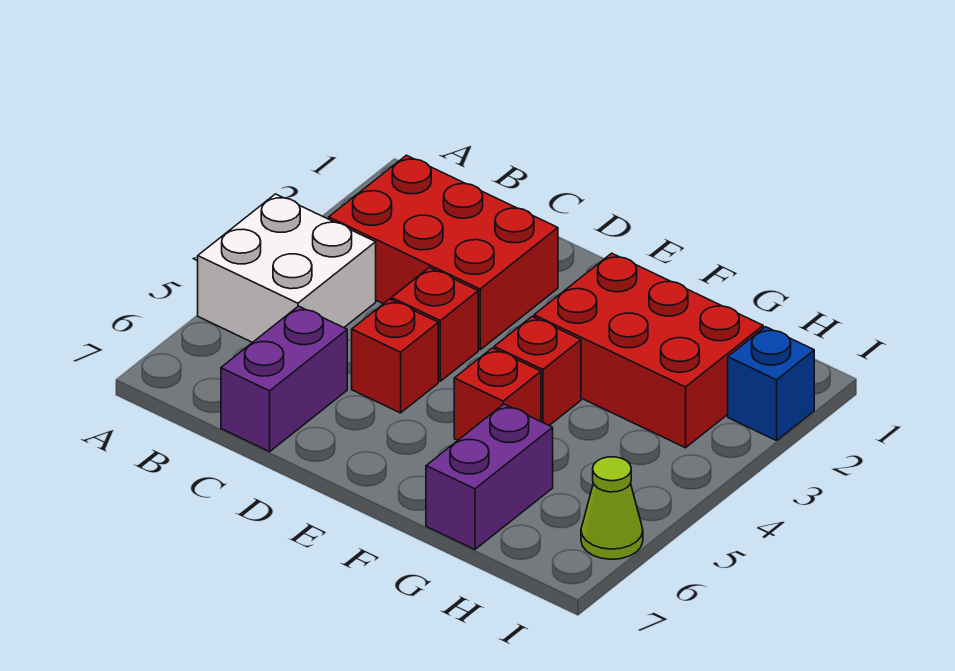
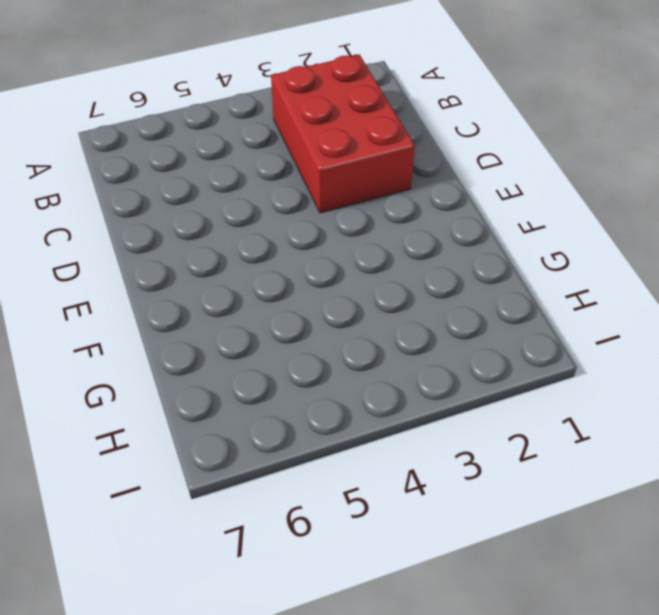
none -> white brick A4:B5 level 1
none -> purple brick C6:C7 level 1

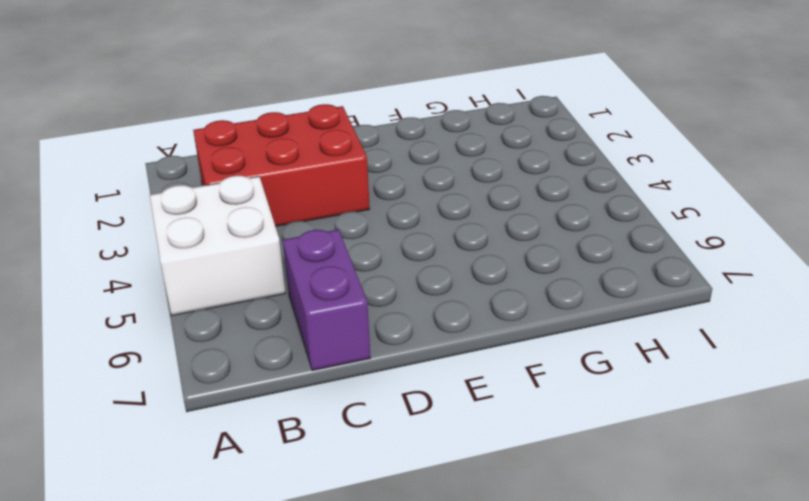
none -> red brick D4 level 1
none -> red brick D5 level 1

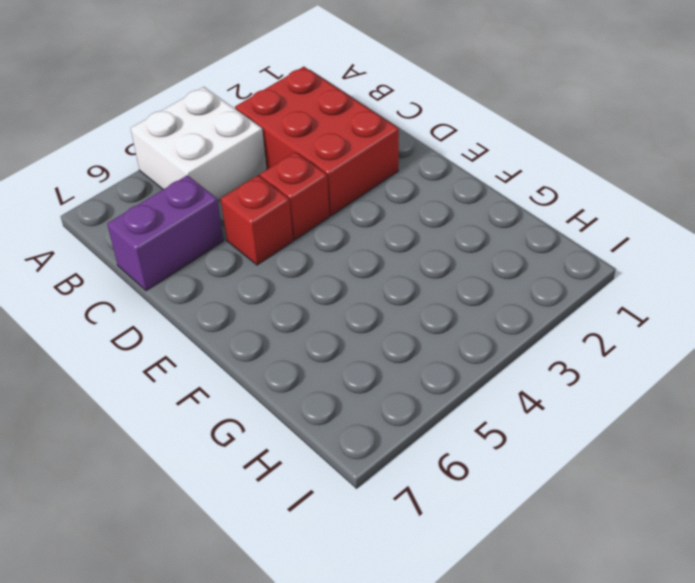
none -> red brick F2:H3 level 1
none -> red brick F4 level 1

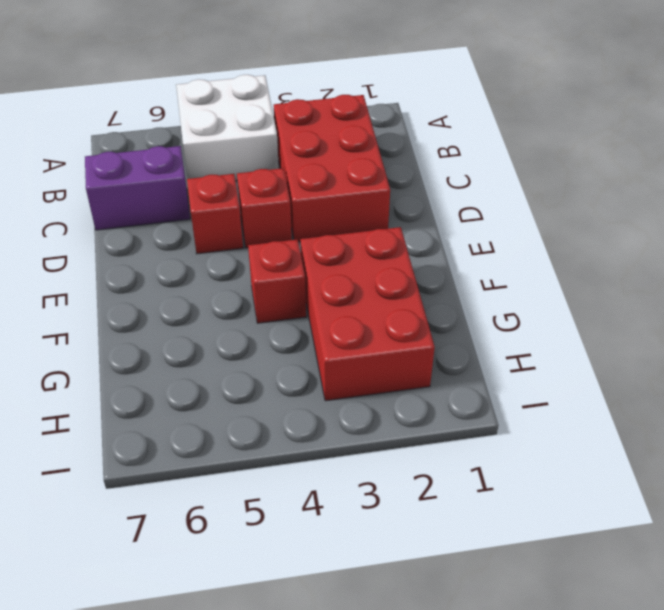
none -> red brick F5 level 1
none -> purple brick G6:G7 level 1

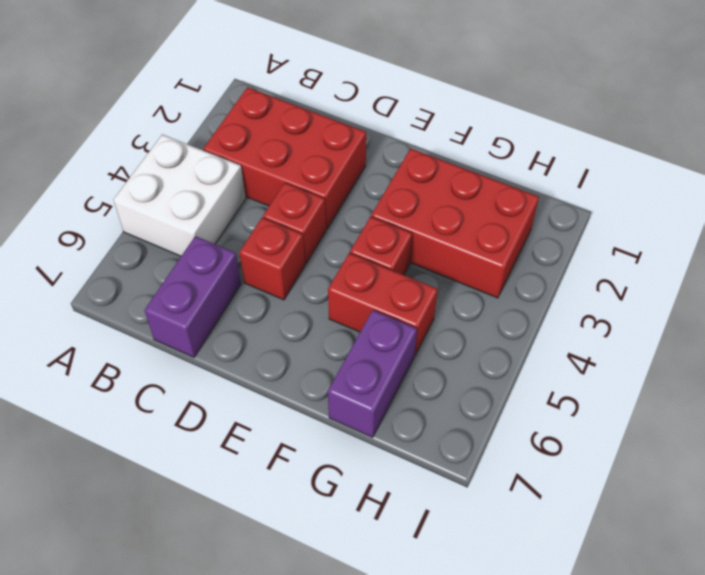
red brick F5:G5 level 1 -> red brick F5 level 1
none -> blue brick I2 level 1
none -> lime cone I6 level 1

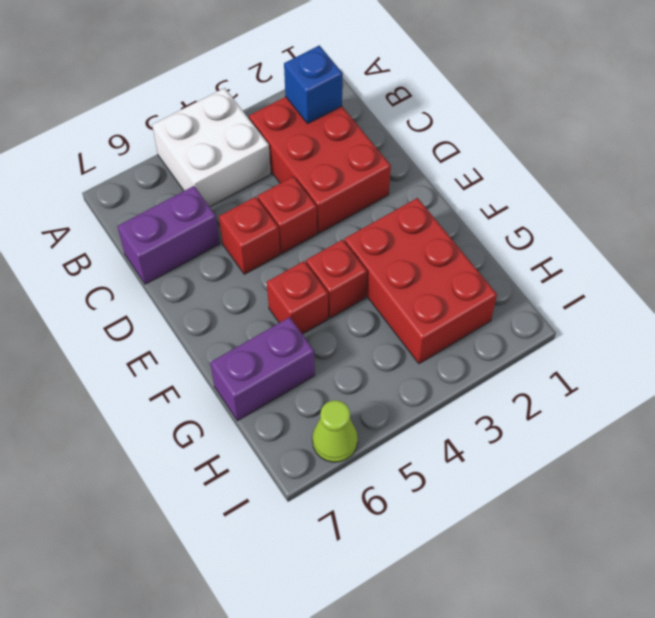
blue brick B2 level 2 -> blue brick I2 level 1

